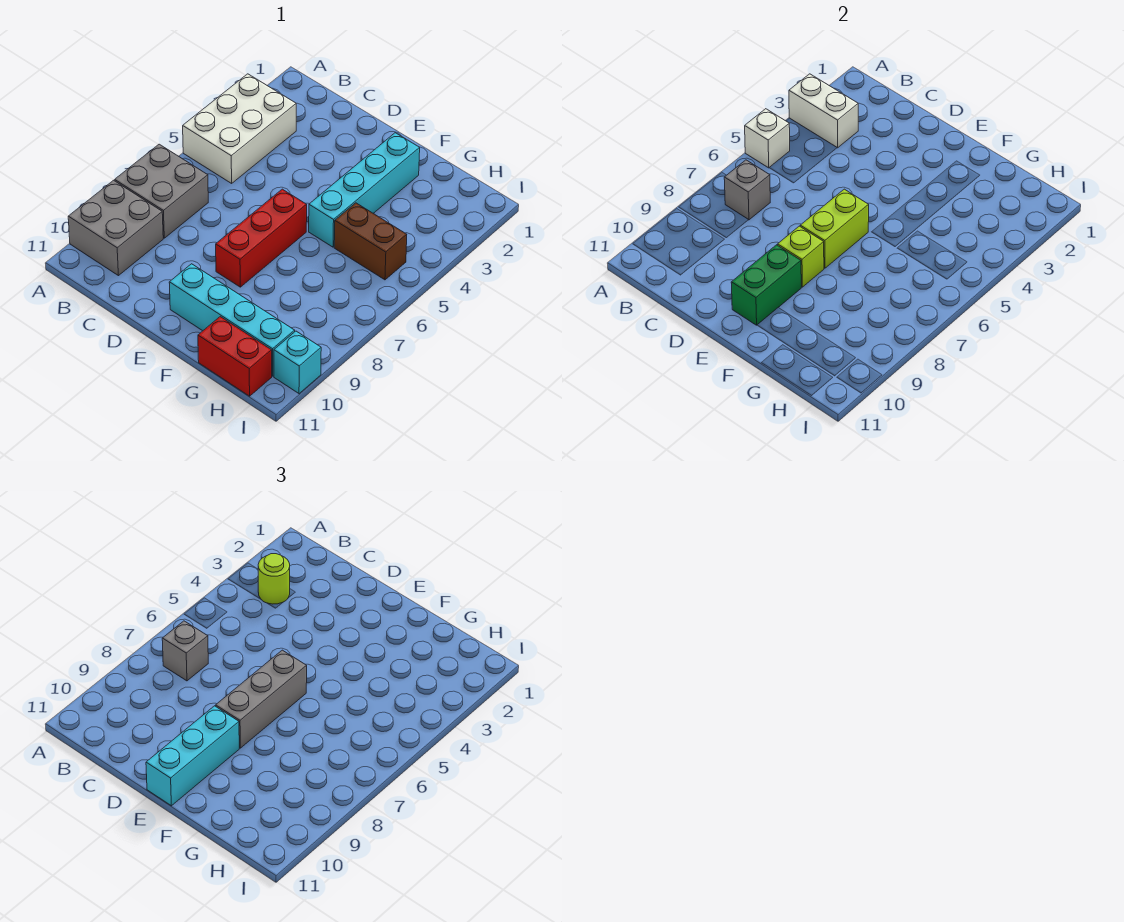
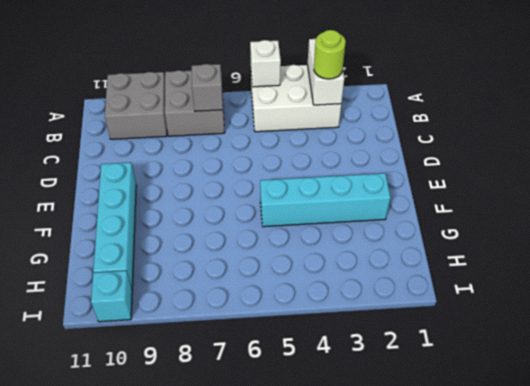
none -> red brick E6:E8 level 1
none -> brown brick G5:H5 level 1
none -> red brick G11:H11 level 1

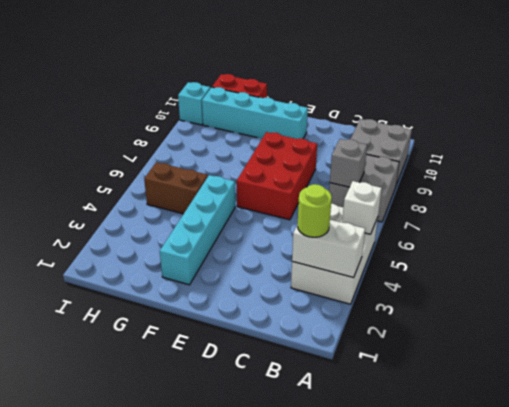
red brick D6:E8 level 1 -> red brick E6:E8 level 1
none -> lime brick E6:E7 level 2
none -> lime brick E8 level 2
none -> green brick E9:E10 level 2

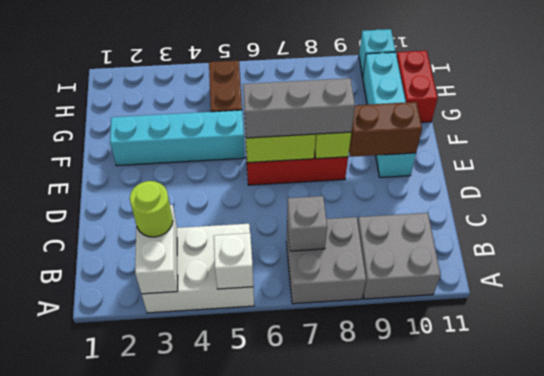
brown brick E9:E10 level 2 -> green brick E9:E10 level 2
none -> grey brick B7 level 3
none -> cyan brick E9:E11 level 3

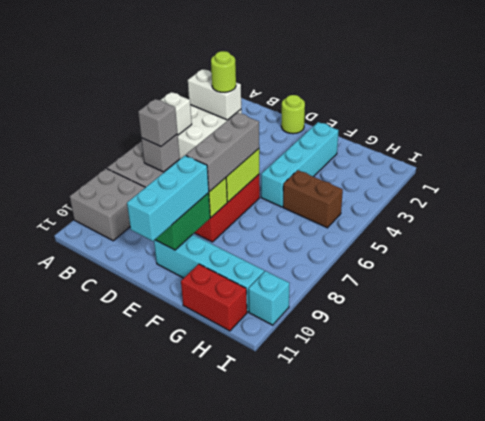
lime round brick D1 level 1 -> none

